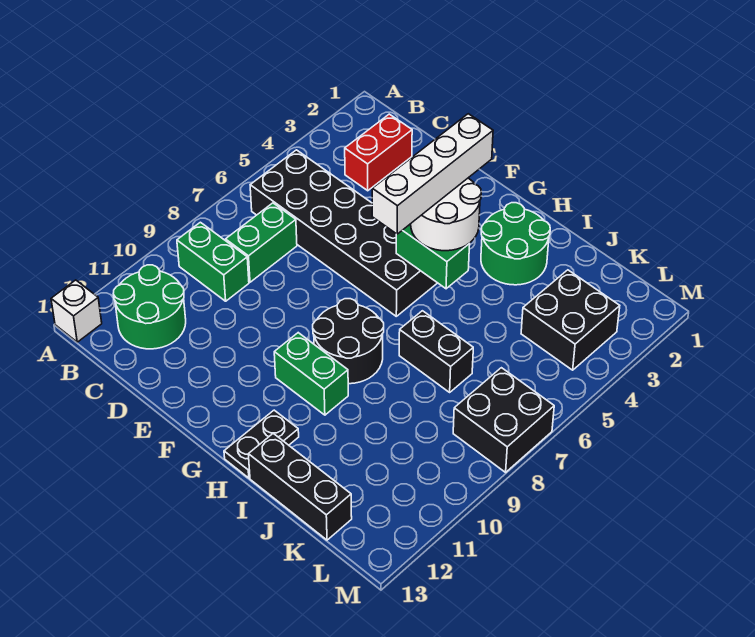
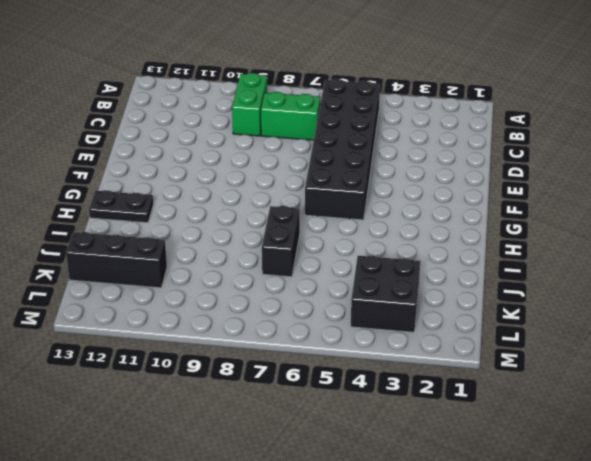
black brick K11:K13 level 1 -> black brick I13:K13 level 1
none -> white brick A13 level 1
none -> green round brick B11:C12 level 1
none -> red brick C2:C3 level 1

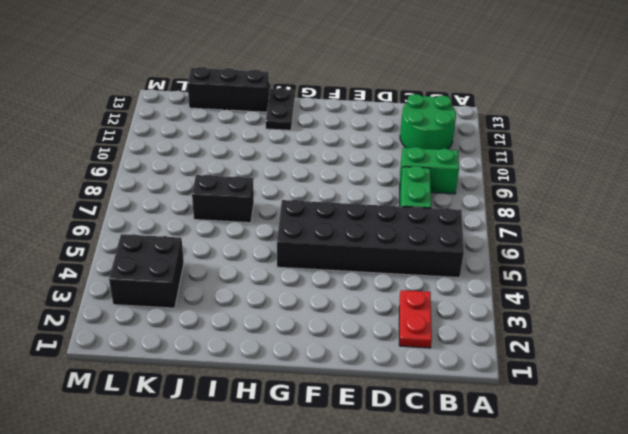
red plate C2:C3 level 1 -> red brick C2:C3 level 1
none -> white brick A13 level 1
none -> black round brick G8:H9 level 1
none -> green brick G10:H10 level 1

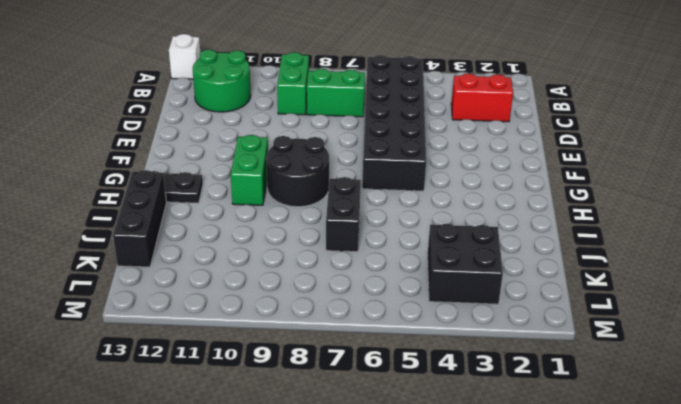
none -> green round brick H2:I3 level 1
none -> black brick L7:M8 level 1
none -> green brick G5:H5 level 2

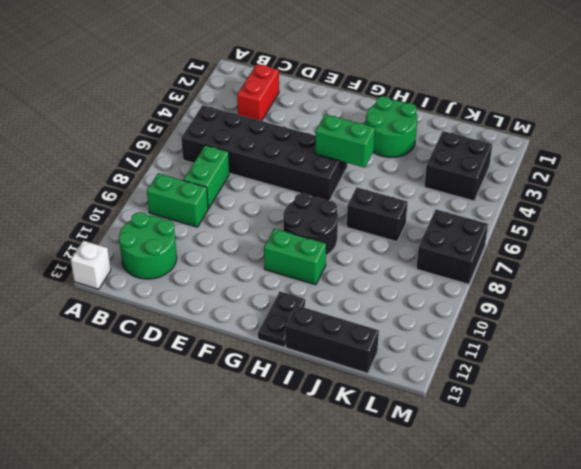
none -> white round brick G4:H5 level 3
none -> white brick G3:G6 level 4

